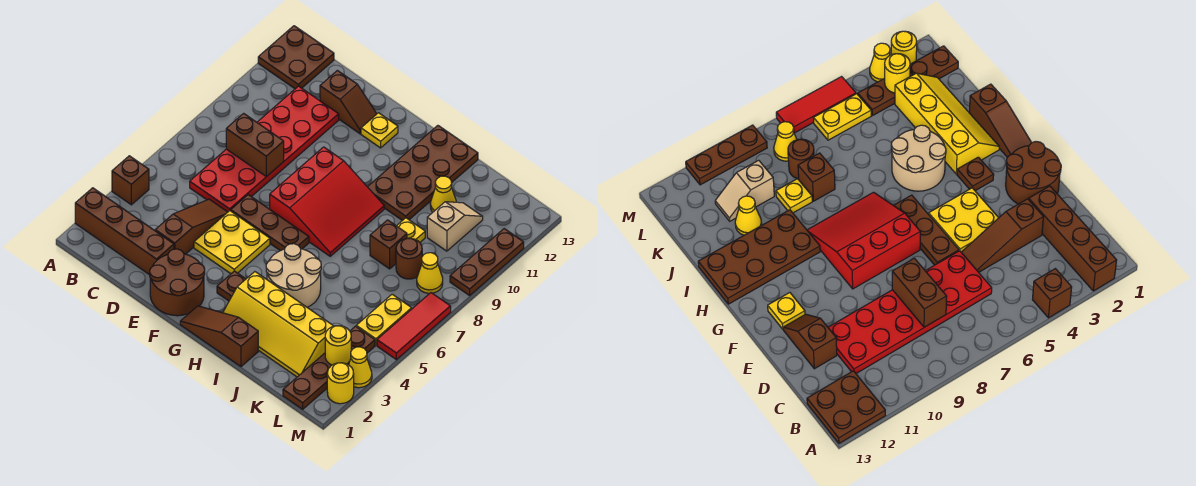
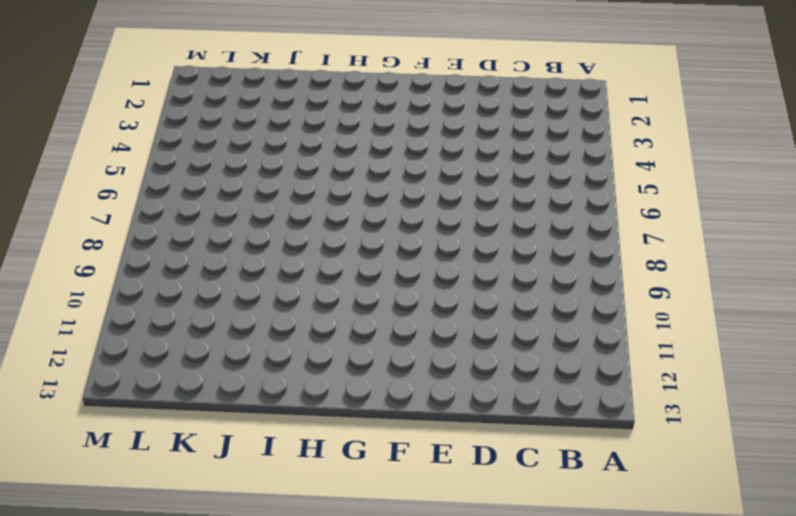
none -> brown brick A2:D2 level 1
none -> brown brick A4 level 1
none -> brown plate A12:B13 level 1
none -> red plate C6:D11 level 1

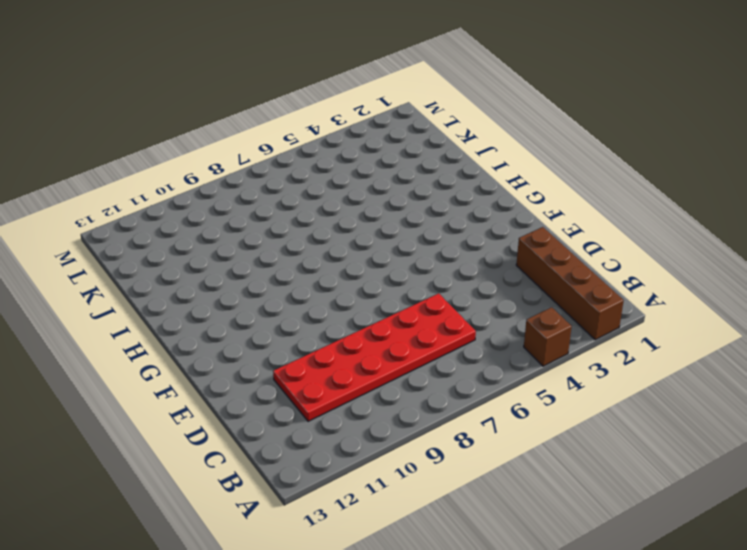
none -> brown plate A12:B13 level 1
none -> brown slope D3:D5 level 1 top 3
none -> brown slope D12:E12 level 1 top D
none -> brown round brick E1:F2 level 1

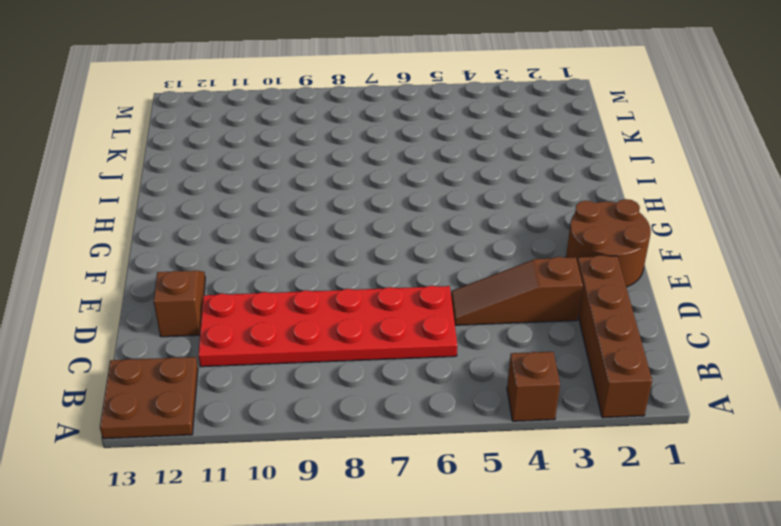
none -> yellow plate E4:F5 level 1
none -> brown plate E6:G6 level 1
none -> red slope F7:H9 level 1 top F
none -> yellow plate F12 level 1

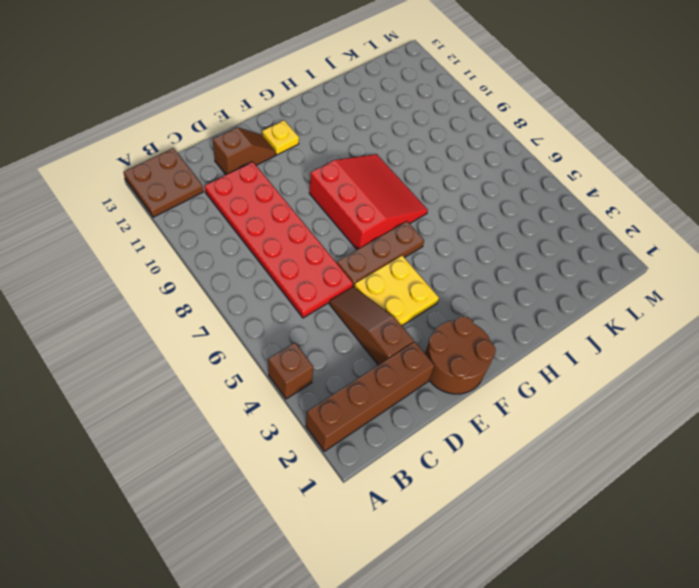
none -> brown slope G1:I1 level 1 top I
none -> brown plate G3 level 1
none -> yellow slope H2:K3 level 1 top 3
none -> tan round brick H4:I5 level 1

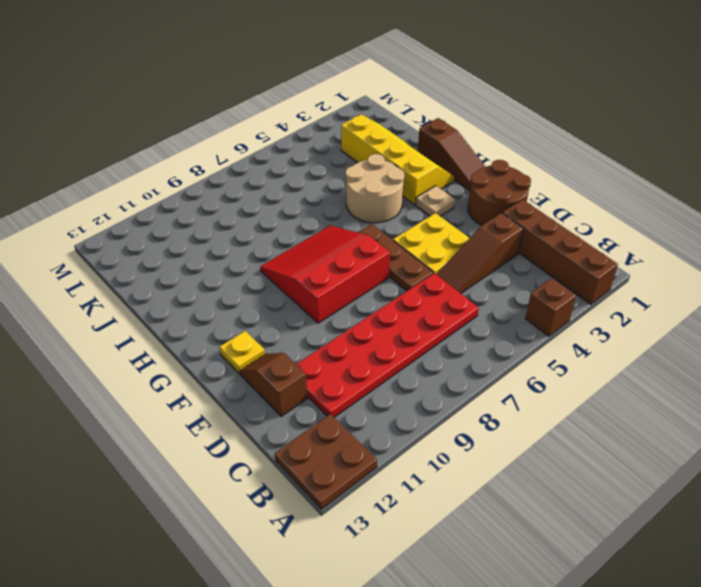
tan plate G3 level 1 -> brown plate G3 level 1
none -> brown plate H10:I13 level 1
none -> brown brick J8 level 1
none -> yellow plate J9 level 1
none -> yellow cone J11 level 1

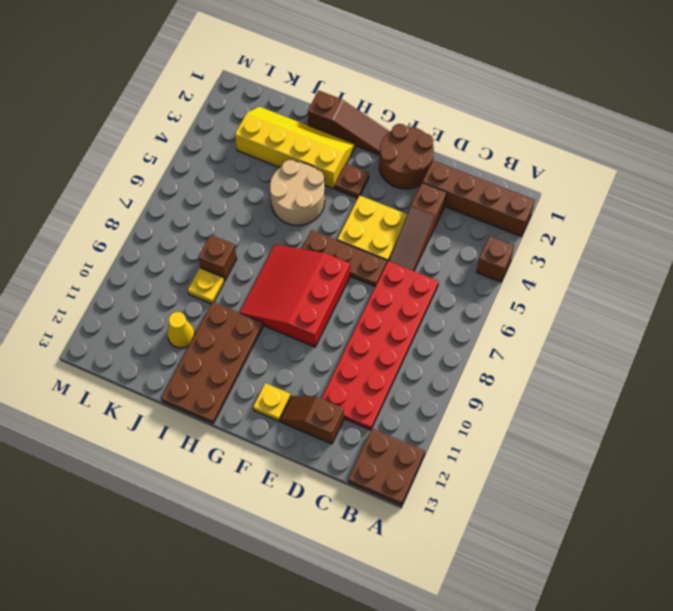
none -> brown round brick K8 level 1
none -> tan slope K10:K11 level 1 top 10
none -> brown plate L1:L4 level 1
none -> yellow plate L5:L6 level 1

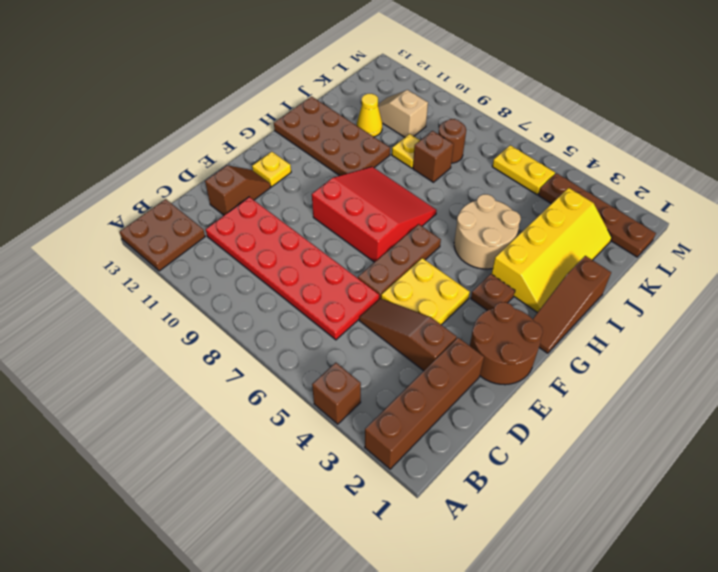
none -> yellow cone L8 level 1
none -> yellow round brick M2 level 1
none -> yellow cone M3 level 1
none -> red tile M5:M7 level 1

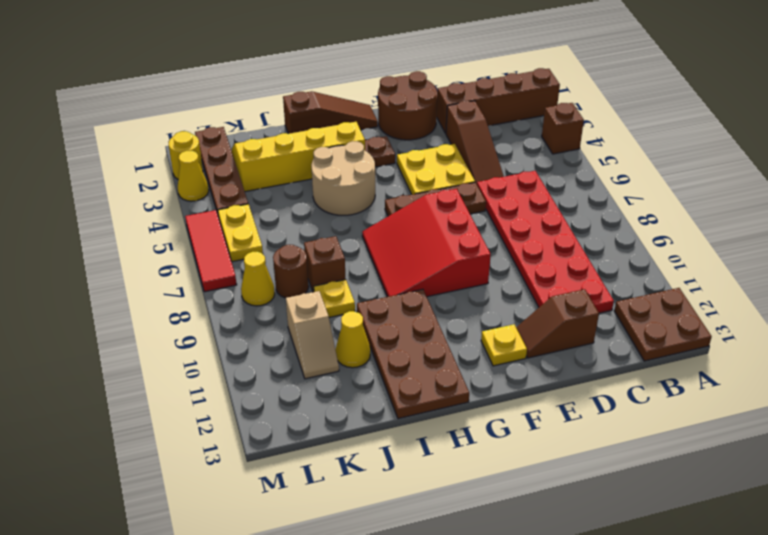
none -> brown plate M9:M11 level 1
none -> brown brick C8:D8 level 2
none -> yellow round brick L3 level 2

